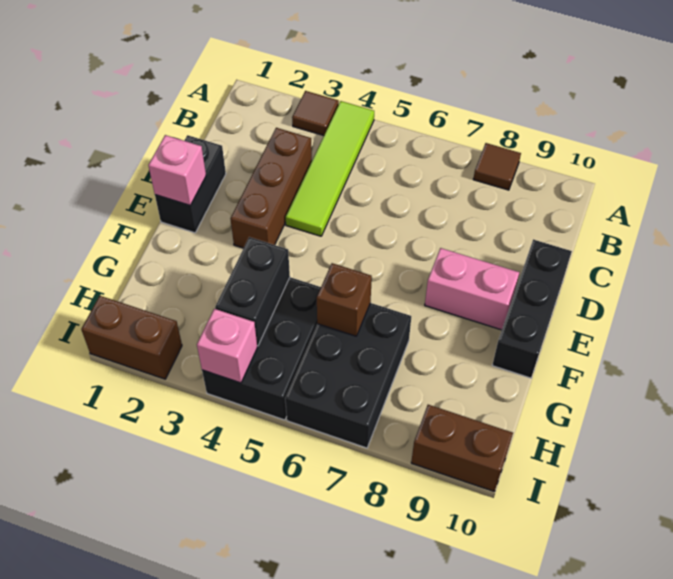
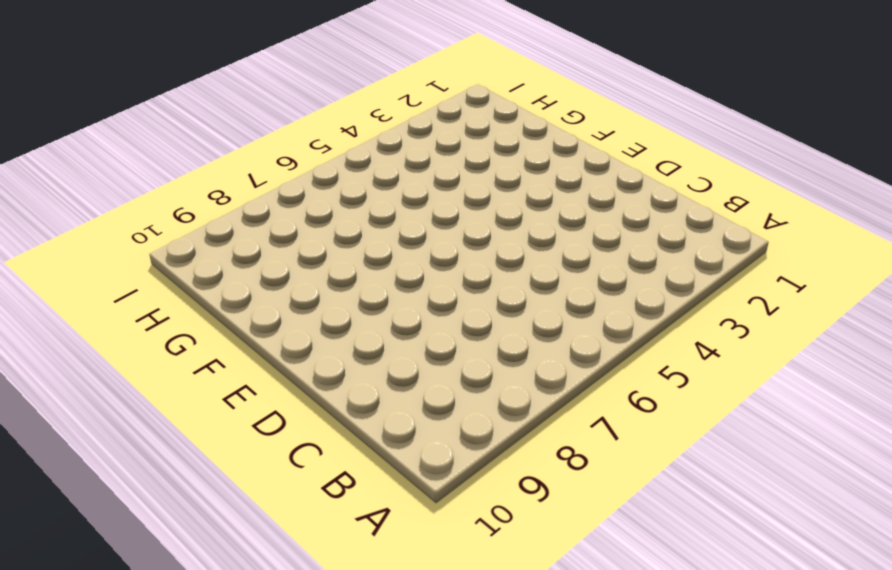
none -> brown tile A3 level 1
none -> lime tile A4:D4 level 1
none -> brown tile A8 level 1

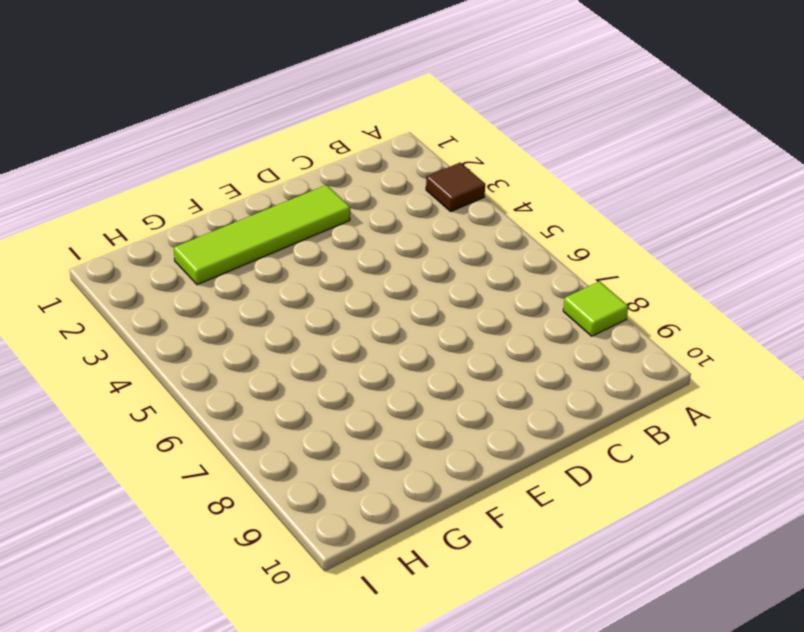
lime tile A8 level 1 -> brown tile A8 level 1
lime tile D2:G2 level 1 -> lime tile A4:D4 level 1
none -> brown brick C3:E3 level 1
none -> black brick D1:E1 level 1
none -> black brick D10:F10 level 1

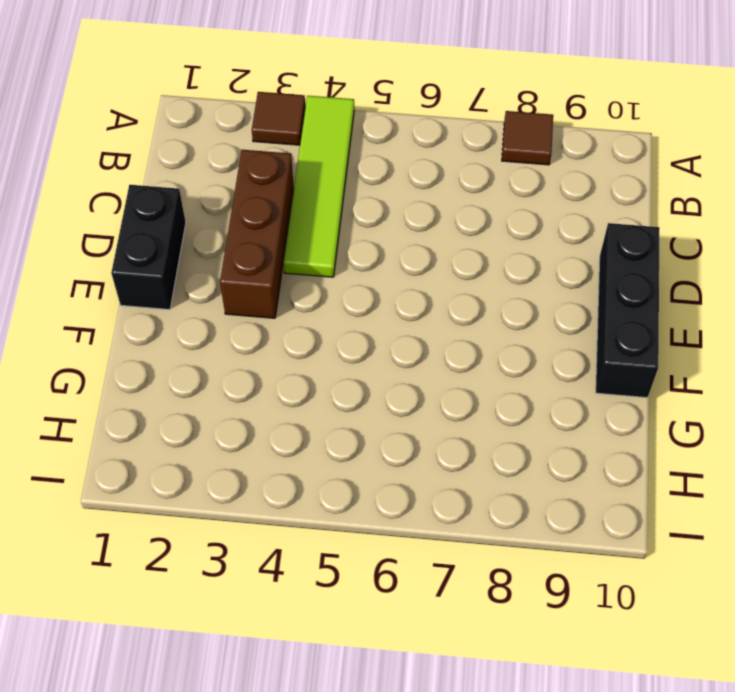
none -> pink brick E8:E9 level 1
none -> black brick G4:I5 level 1
none -> black brick G6:I7 level 1

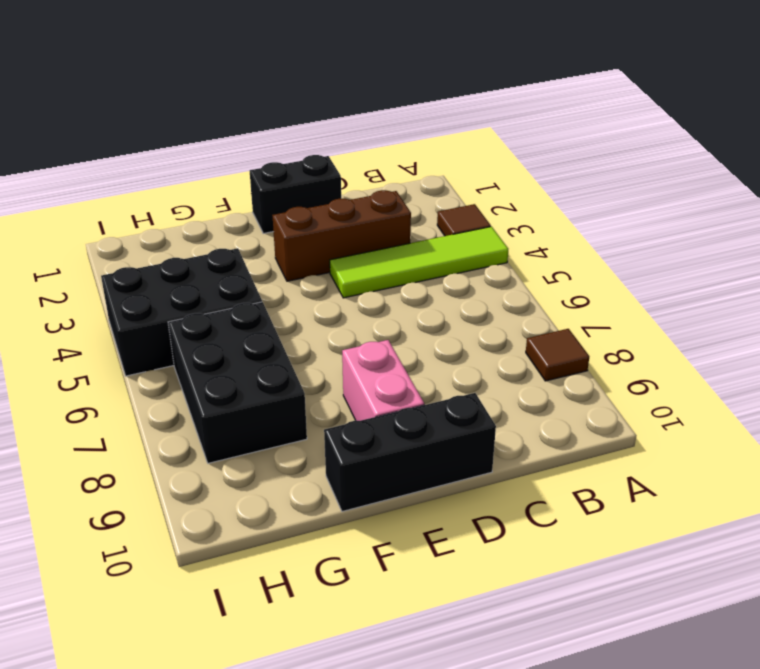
black brick G6:H8 level 1 -> black brick G6:I7 level 1
none -> brown brick I1:I2 level 1
none -> brown brick I9:I10 level 1
none -> pink brick E1 level 2

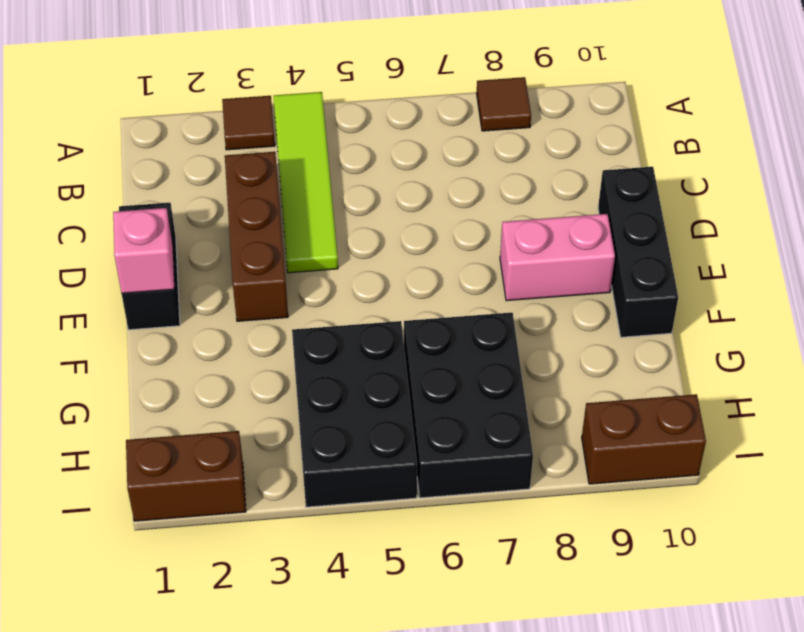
none -> black brick G4:H4 level 2
none -> brown brick G6 level 2
none -> pink brick I4 level 2

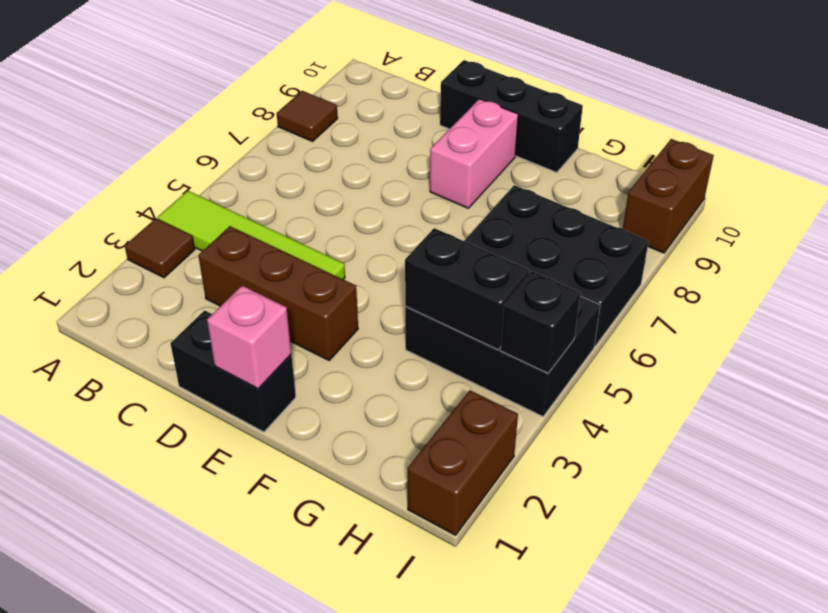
black brick I4 level 2 -> pink brick I4 level 2
none -> brown brick G6 level 2

